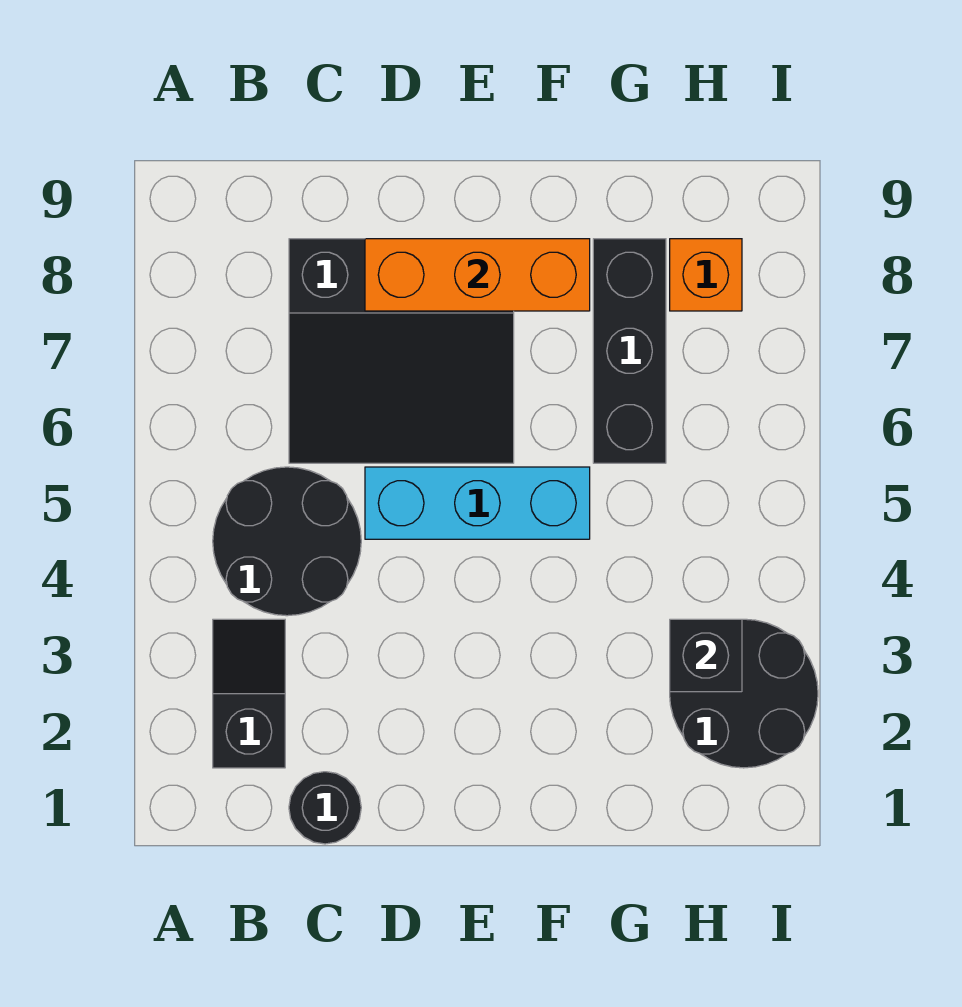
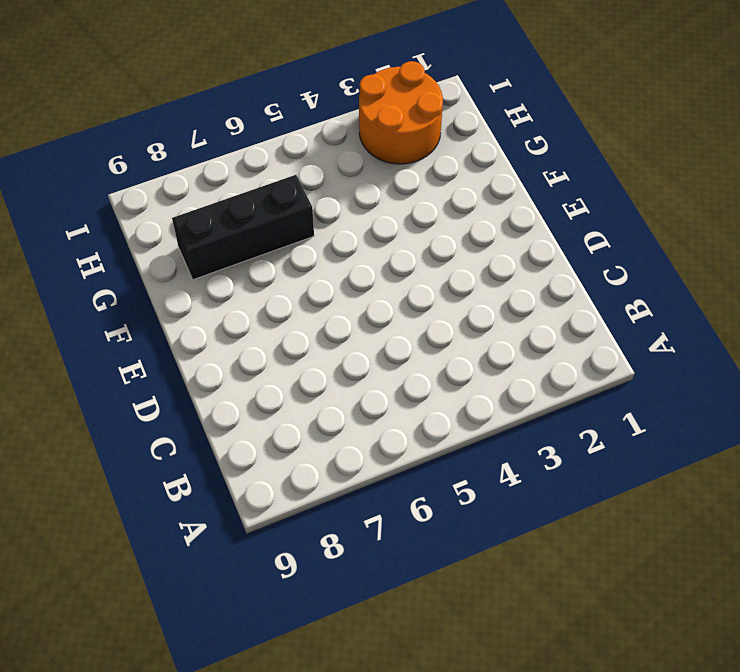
orange round brick H2:I3 level 1 -> black round brick H2:I3 level 1
none -> black slope B2:B3 level 1 top 2
none -> black round brick B4:C5 level 1

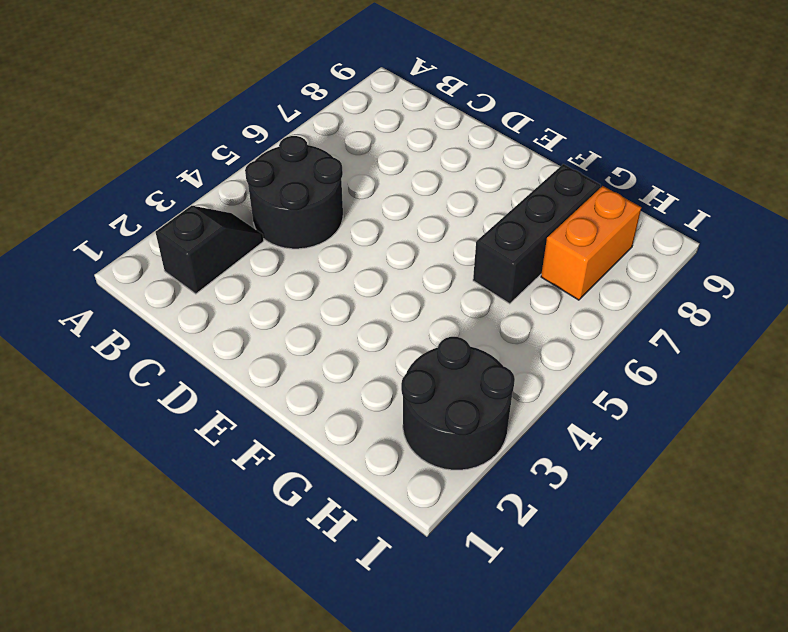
orange brick H7:H8 level 1 -> orange brick H8 level 1
none -> black round brick C1 level 1
none -> black slope C6:E8 level 1 top 8

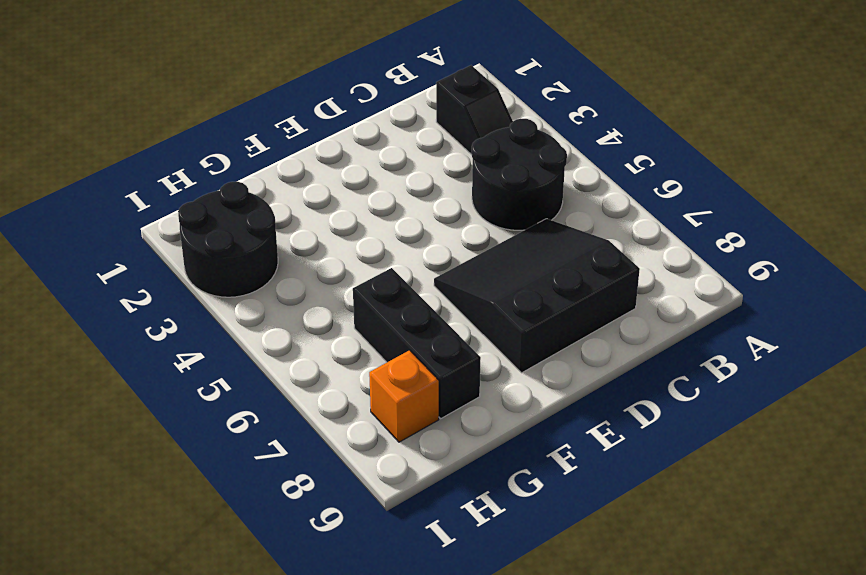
none -> black round brick C1 level 1
none -> cyan brick D5:F5 level 1

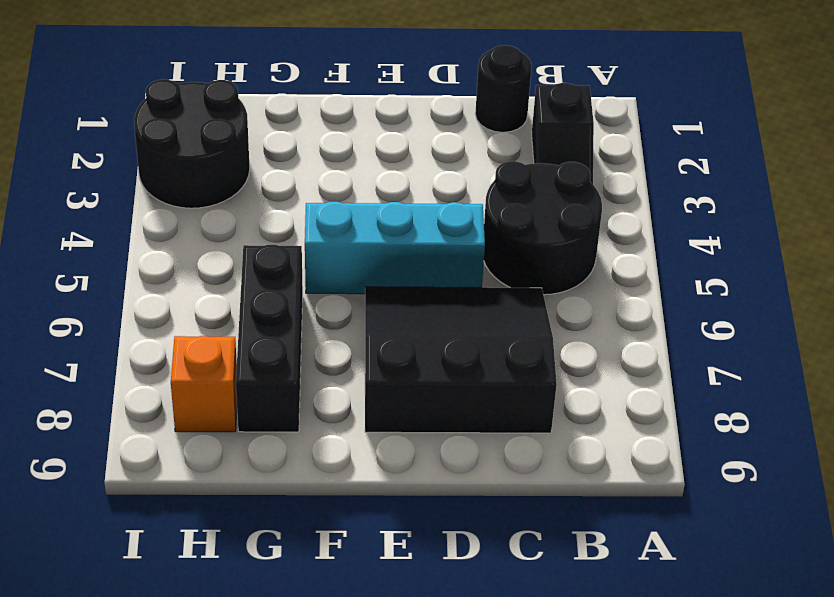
none -> orange brick D8:F8 level 2
none -> black brick H3 level 2

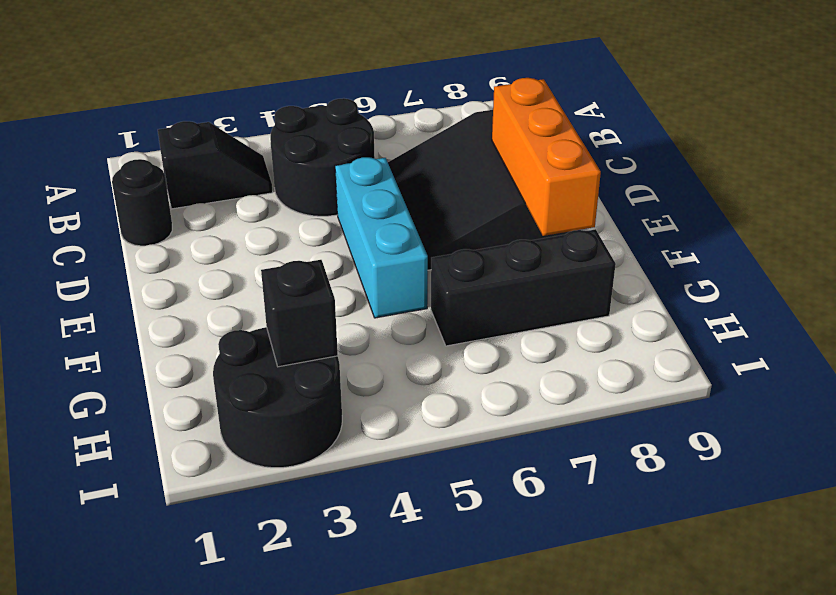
none -> orange brick H8 level 1

